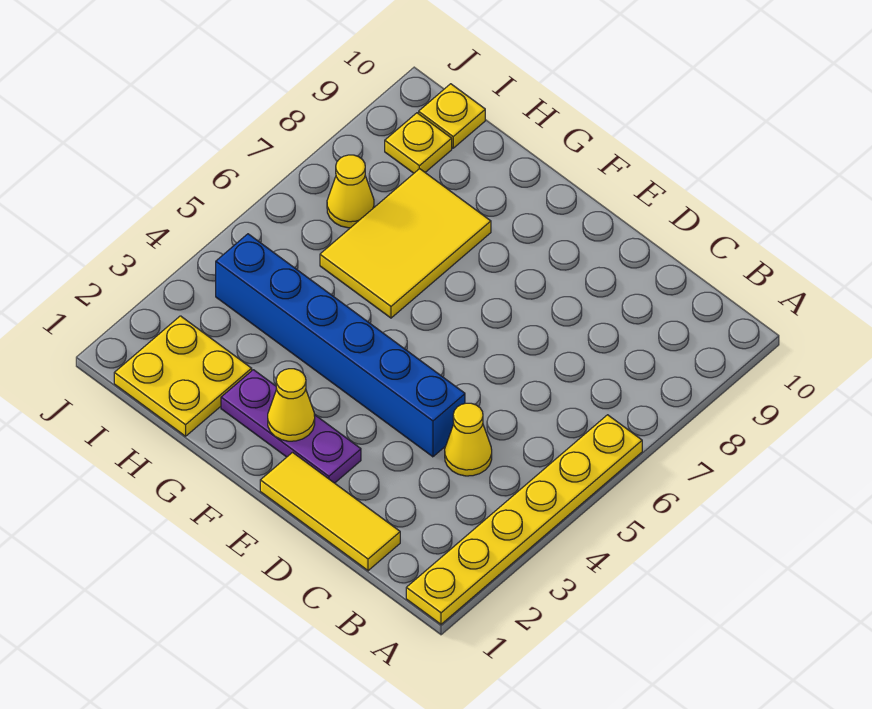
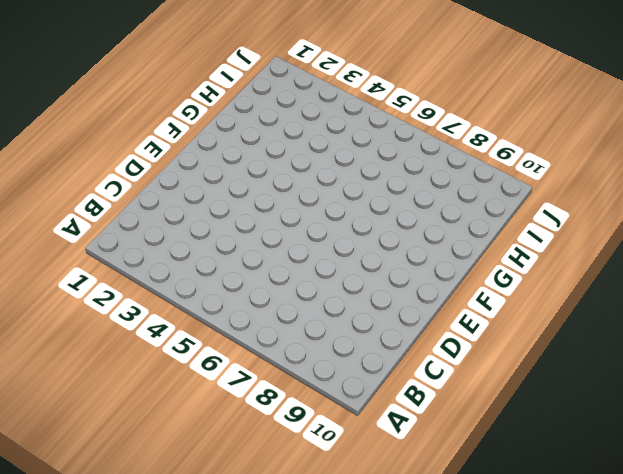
none -> yellow plate A1:A6 level 1
none -> yellow tile C1:E1 level 1

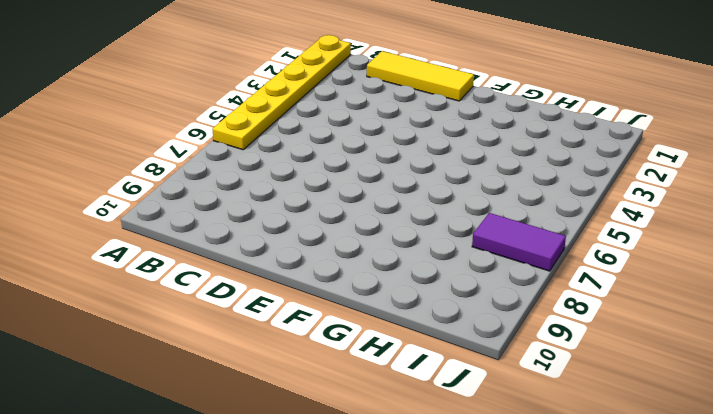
purple tile I7:J7 level 1 -> yellow cone I7 level 1
none -> yellow cone C4 level 1
none -> blue brick D4:I4 level 1

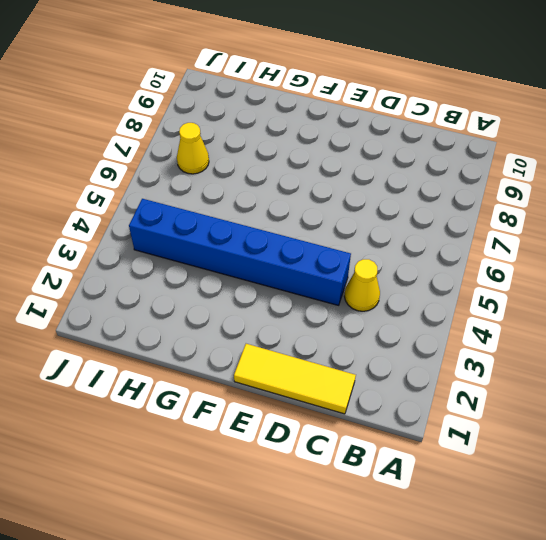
none -> yellow plate A1:A6 level 1
none -> purple plate E2:G2 level 1

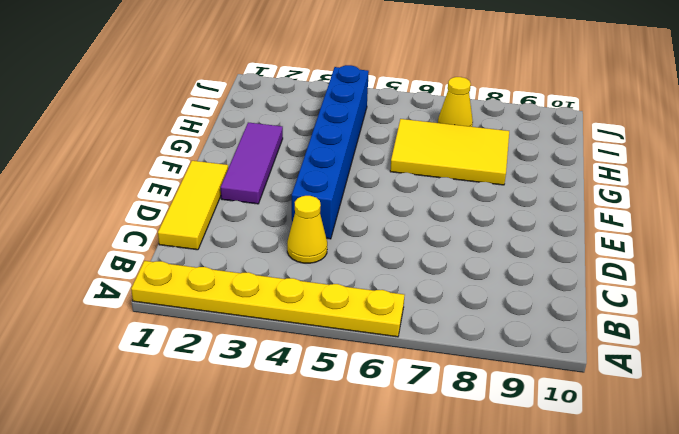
purple tile E2:G2 level 1 -> purple plate E2:G2 level 1
none -> yellow plate H1:I2 level 1
none -> yellow plate I9 level 1

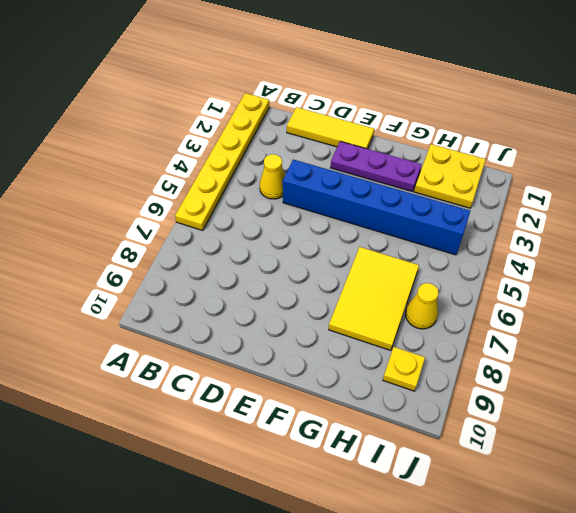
none -> yellow plate I10 level 1
none -> yellow cone F2 level 2

